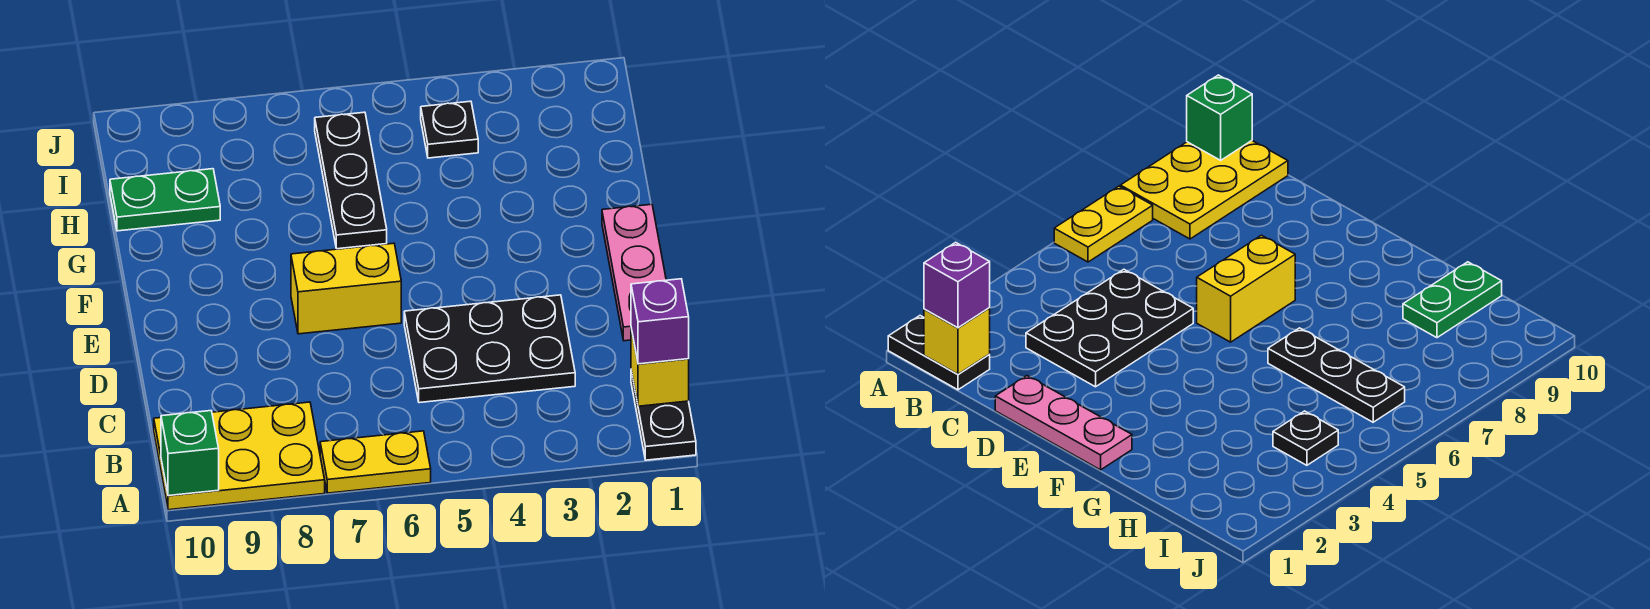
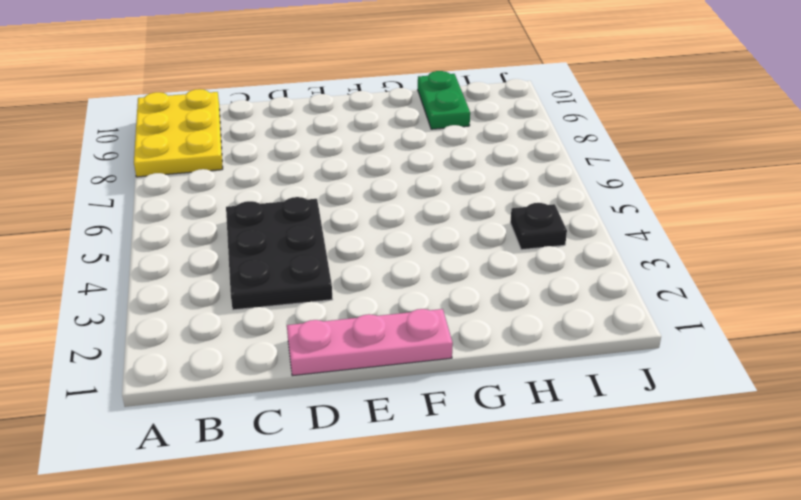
none -> black plate A1:B1 level 1
none -> yellow plate A6:A7 level 1
none -> yellow brick E6:E7 level 1

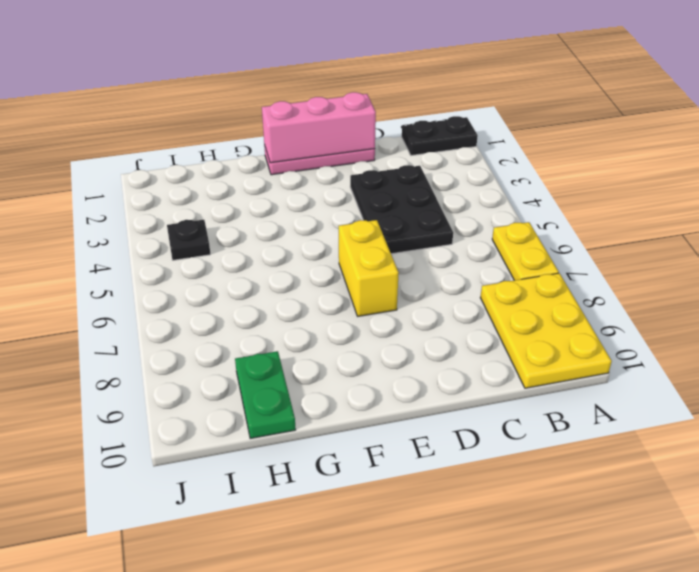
pink brick D1:F1 level 2 -> none
none -> black plate G6:I6 level 1
none -> green brick A10 level 2
none -> yellow brick B1 level 2

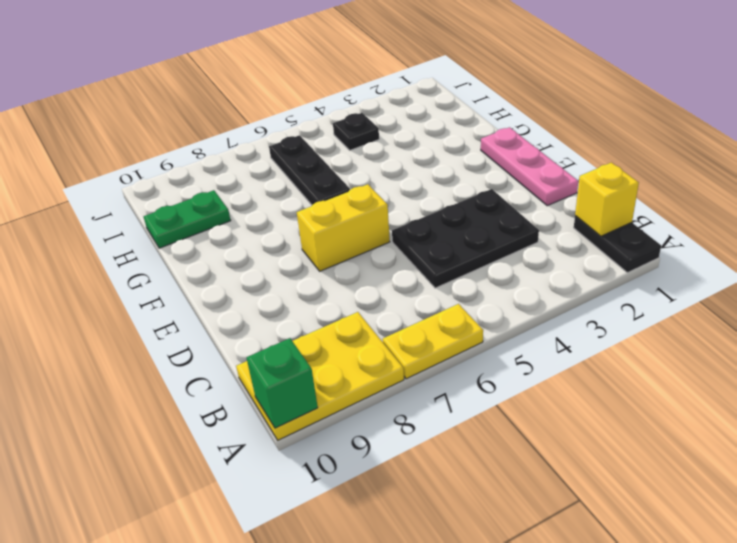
none -> purple brick B1 level 3

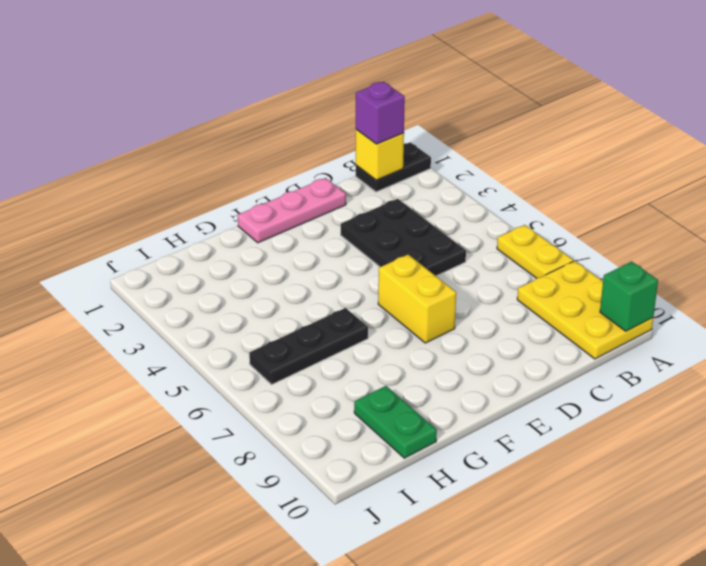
none -> black plate I4 level 1

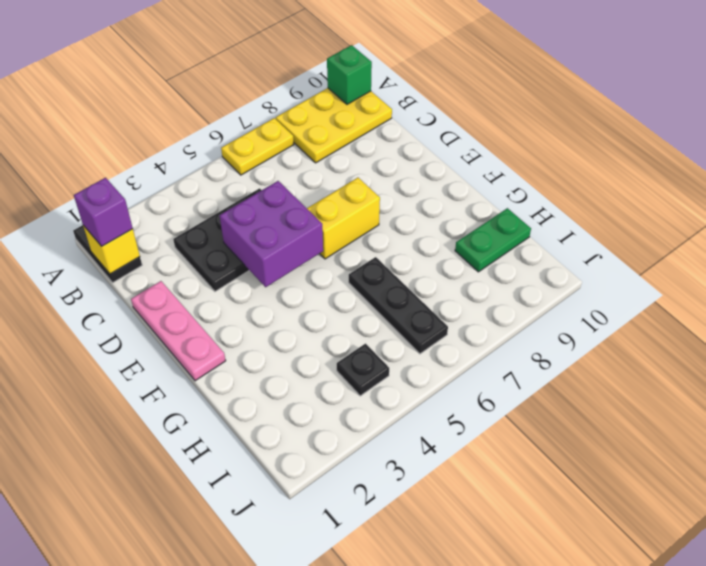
purple brick D4:E5 level 2 -> none

